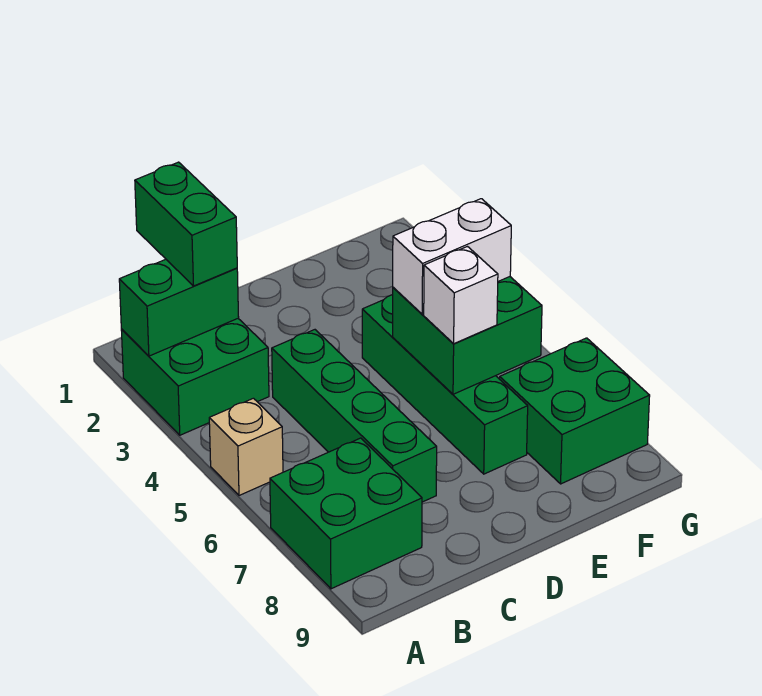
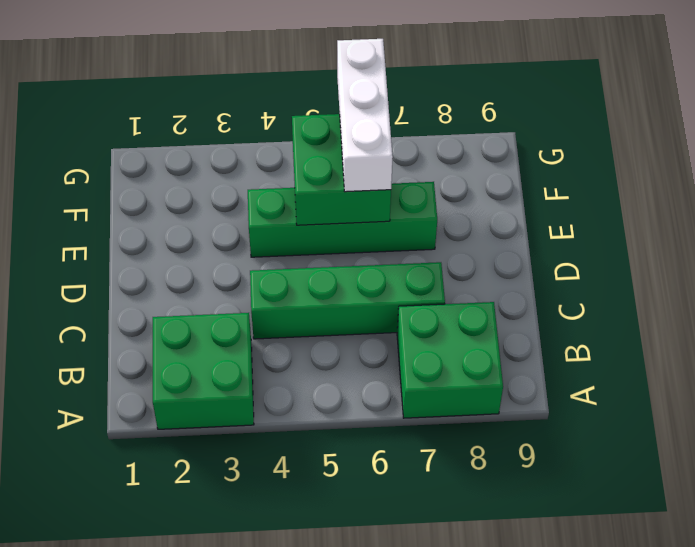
white brick E6:G6 level 3 -> white brick E6 level 3
none -> tan brick A5 level 1
none -> green brick F7:G8 level 1

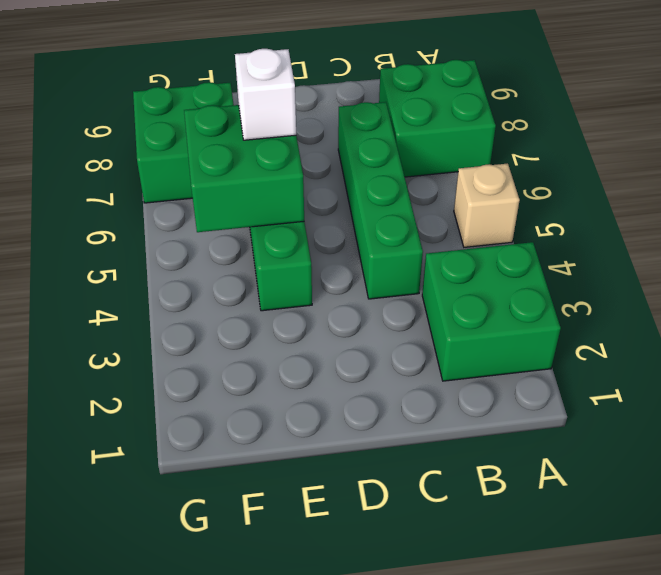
none -> green brick A2:B2 level 2
none -> green brick B1:B2 level 3

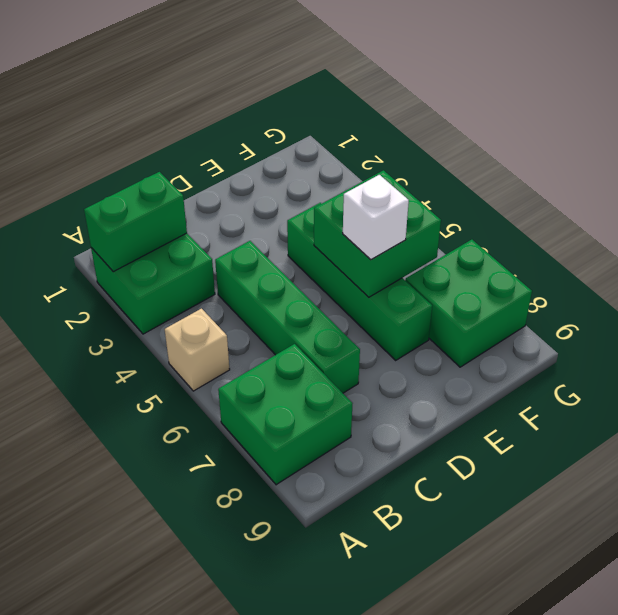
none -> green brick B1:B2 level 3
none -> white brick E5:F5 level 3

